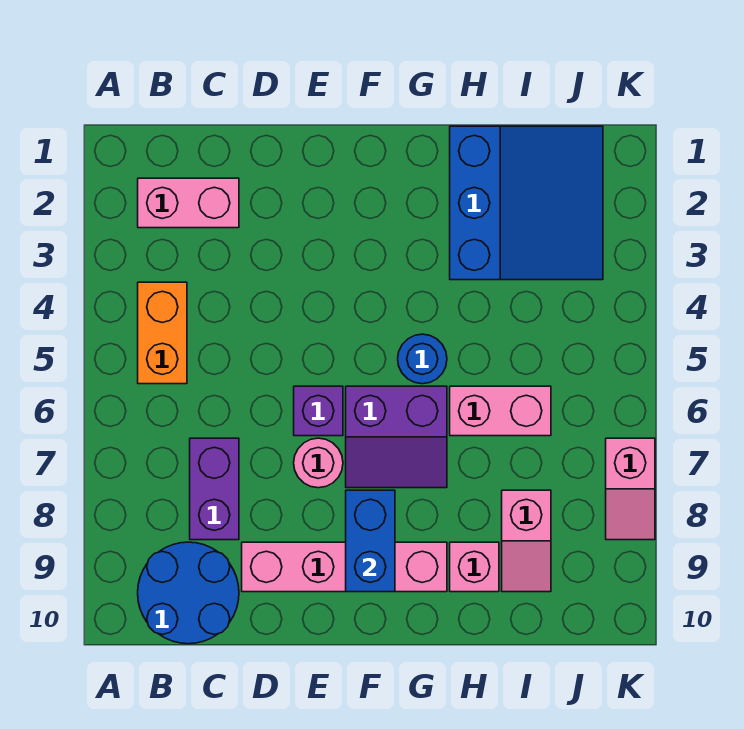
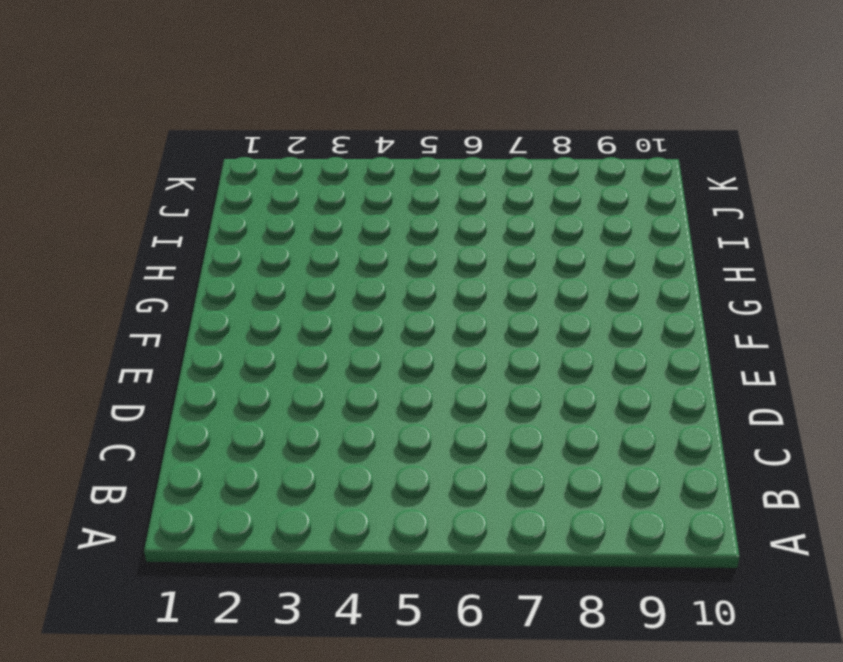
none -> pink brick B2:C2 level 1
none -> orange brick B4:B5 level 1
none -> blue round brick B9:C10 level 1

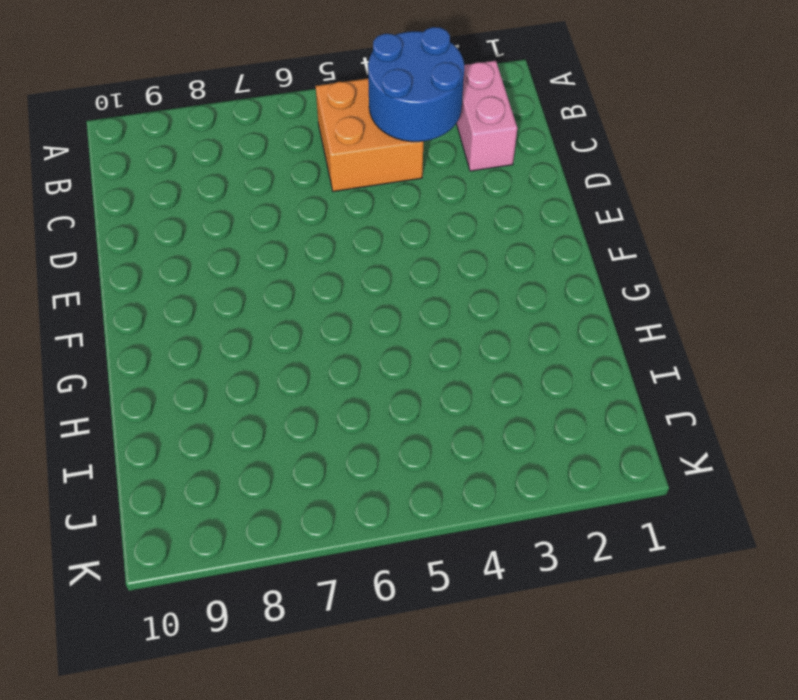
blue round brick B3:C4 level 2 -> blue round brick B9:C10 level 1
orange brick B4:C5 level 1 -> orange brick B4:B5 level 1
none -> purple brick C7:C8 level 1
none -> pink brick D9:G9 level 1
none -> purple brick E6 level 1

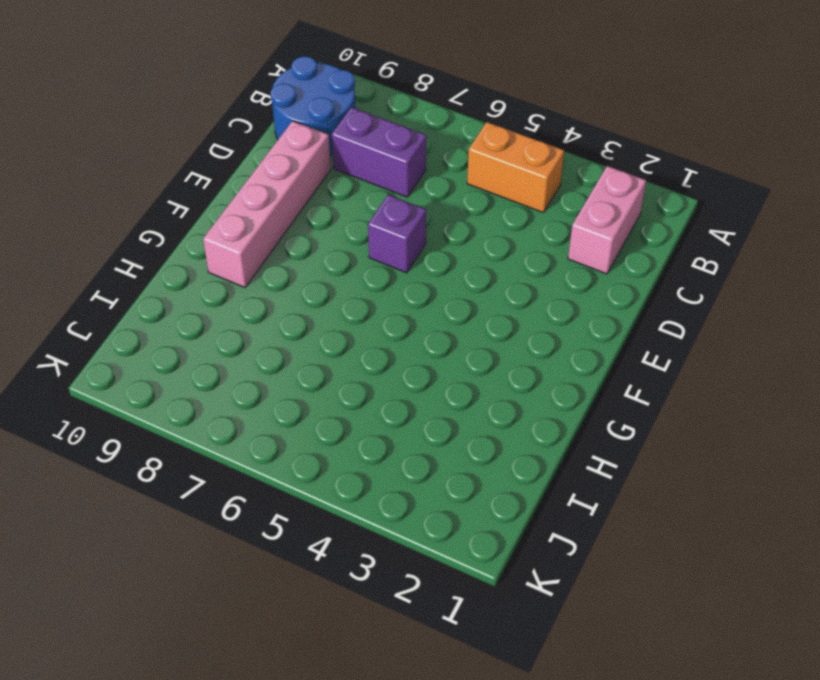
none -> pink round brick E7 level 1
none -> purple slope F6:G7 level 1 top 6
none -> blue round brick G5 level 1

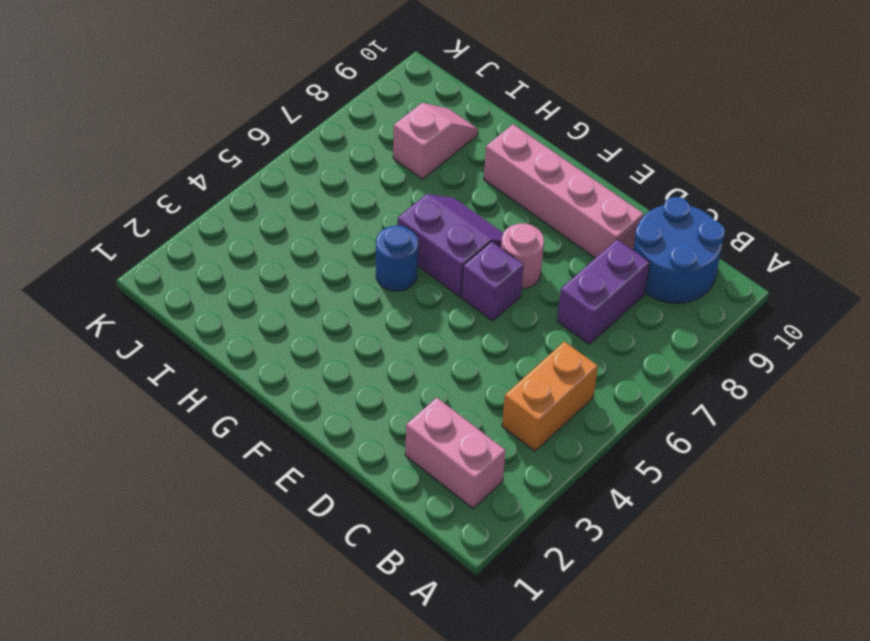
none -> blue slope H1:J3 level 1 top H
none -> pink brick H6:I6 level 1
none -> pink brick H9 level 1

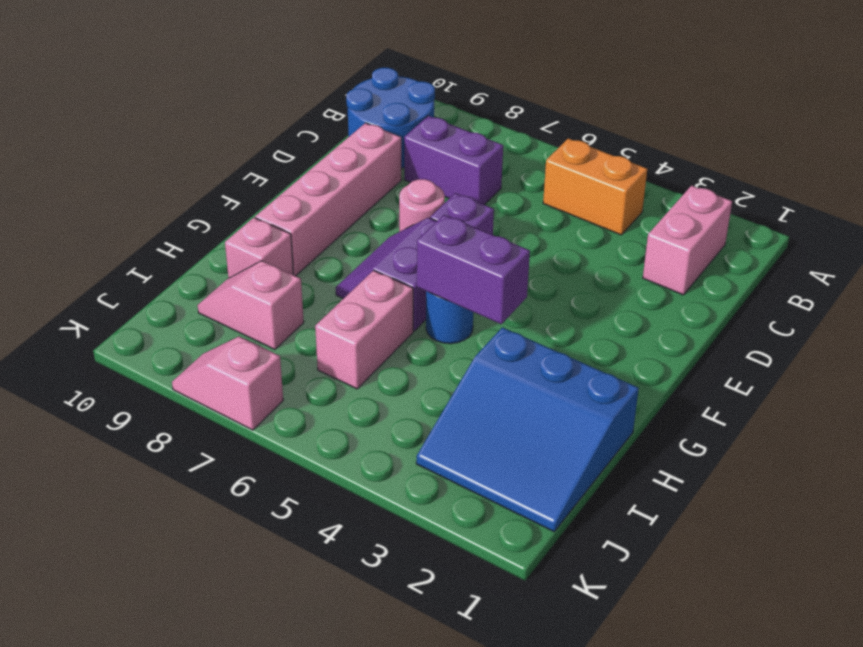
purple brick G4:G5 level 2 -> none
none -> blue brick F8:F9 level 2

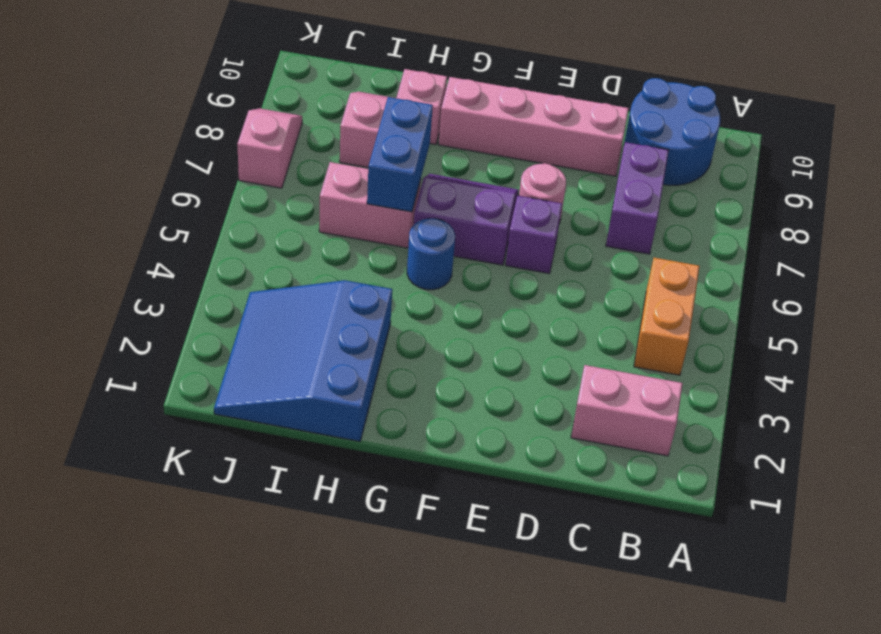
blue brick H6:H7 level 2 -> blue brick F8:F9 level 2

